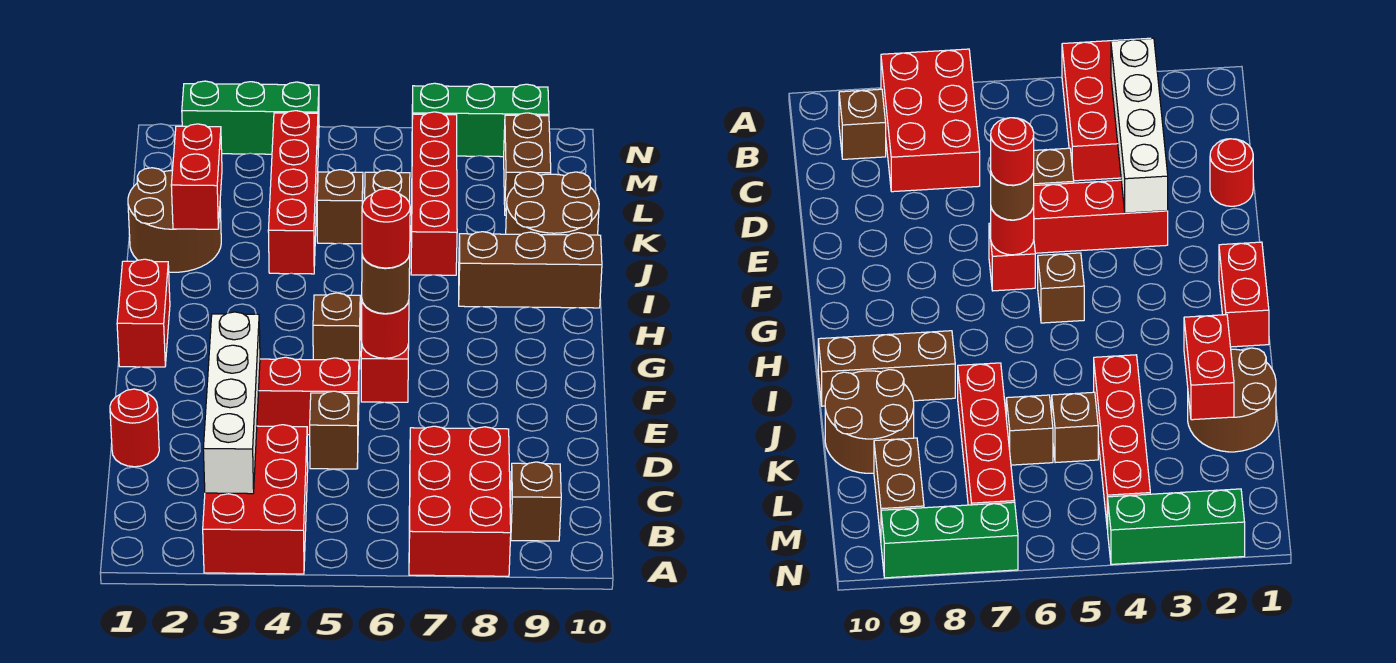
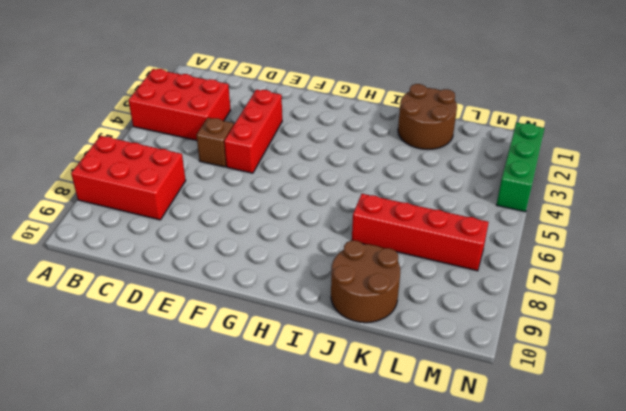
none -> brown brick B9 level 1
none -> red round brick D1 level 1
none -> red brick F6 level 1

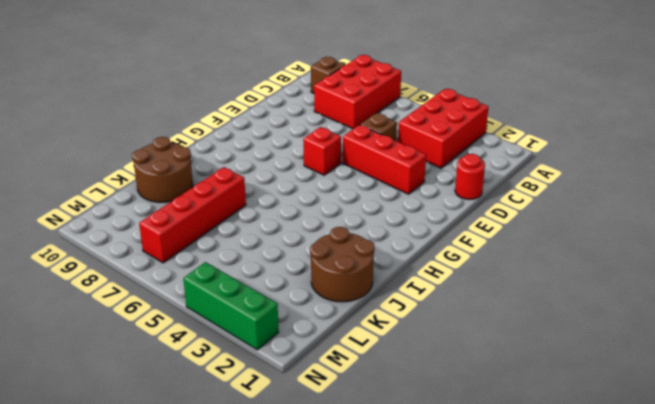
none -> red brick G1:H1 level 1
none -> brown brick G5 level 1
none -> brown brick I8:I10 level 1

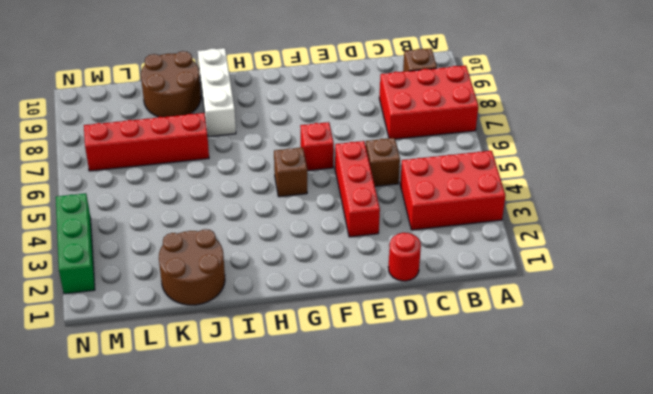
white brick I8:I10 level 1 -> brown brick I8:I10 level 1
none -> red brick G1:H1 level 1
none -> red brick J4:M4 level 1
none -> brown brick K5 level 1

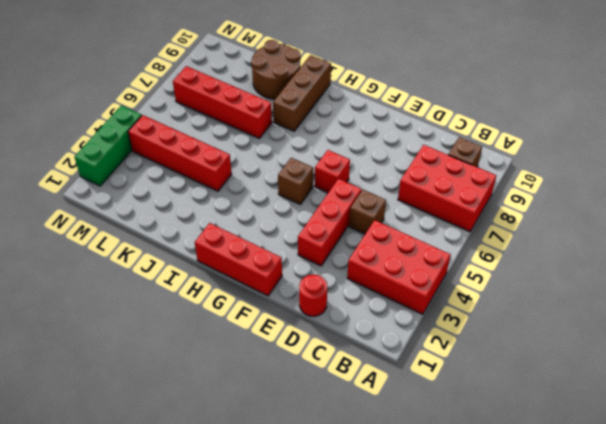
red brick F1:H1 level 1 -> red brick G1:H1 level 1
none -> brown round brick J1:K2 level 1
none -> brown brick K5 level 1
none -> brown brick K6 level 1

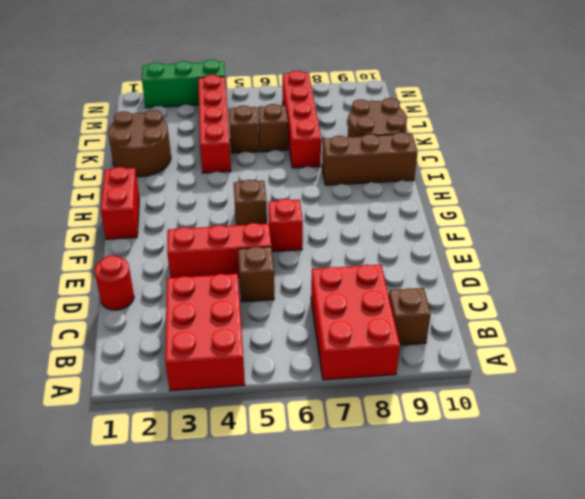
none -> brown brick L9:M9 level 1
none -> green brick N7:N9 level 1
none -> white brick B3:E3 level 2

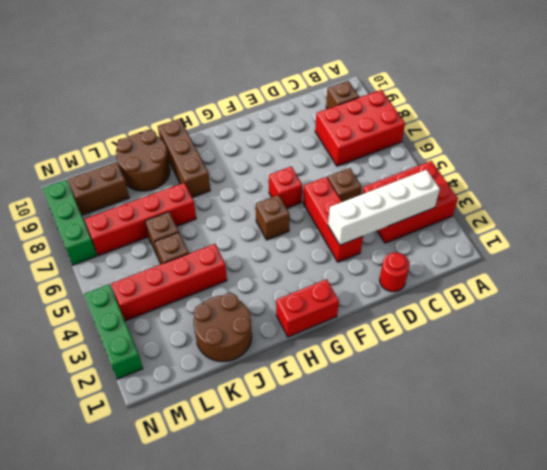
none -> red round brick F6 level 2
none -> red brick J2:K2 level 2
none -> brown round brick F6 level 3

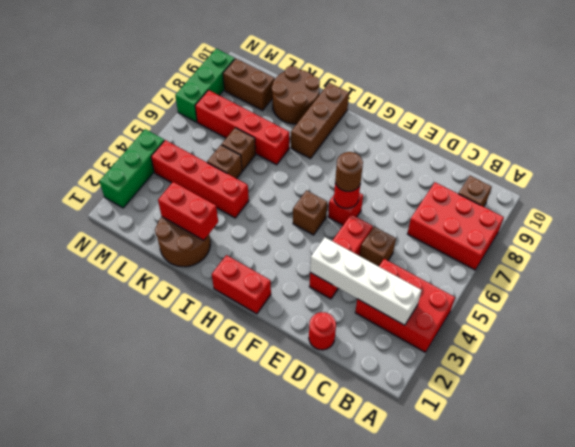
none -> red round brick F6 level 4

